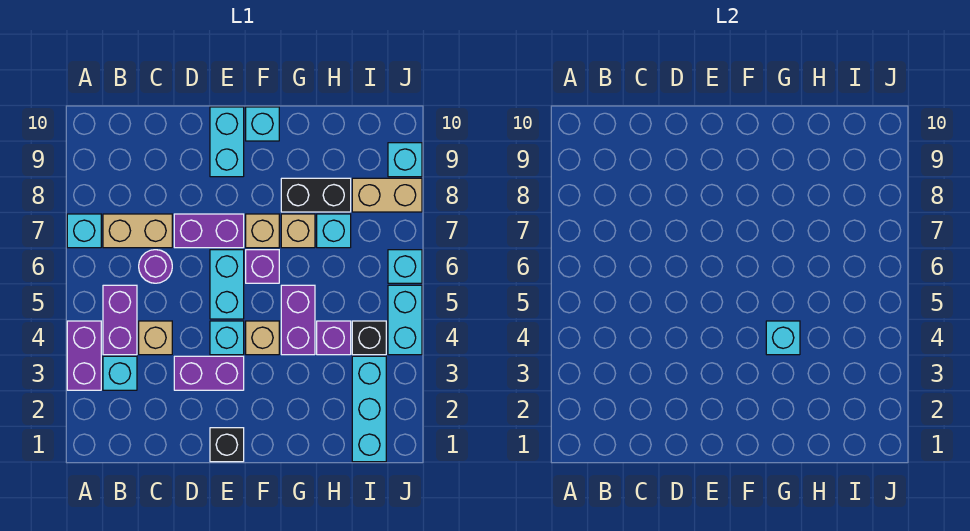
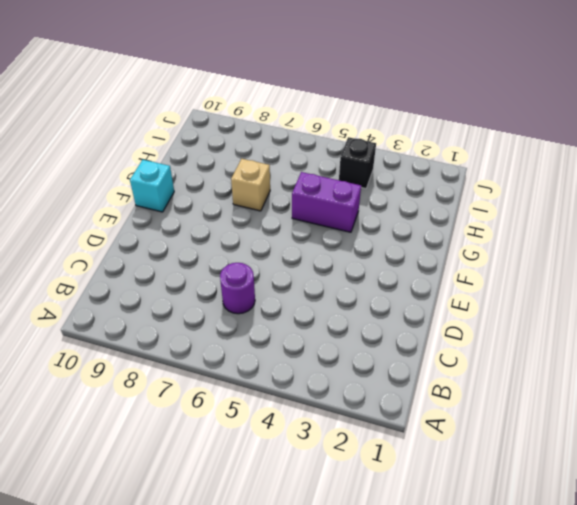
none -> purple brick A3:A4 level 1
none -> cyan brick A7 level 1
none -> cyan brick B3 level 1

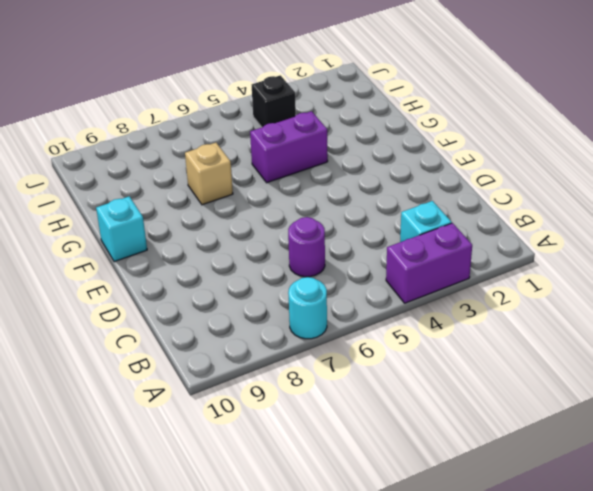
cyan round brick A7 level 1 -> cyan brick A7 level 1
none -> purple brick B4:B5 level 1
none -> tan brick B7:C7 level 1
none -> tan brick C4 level 1

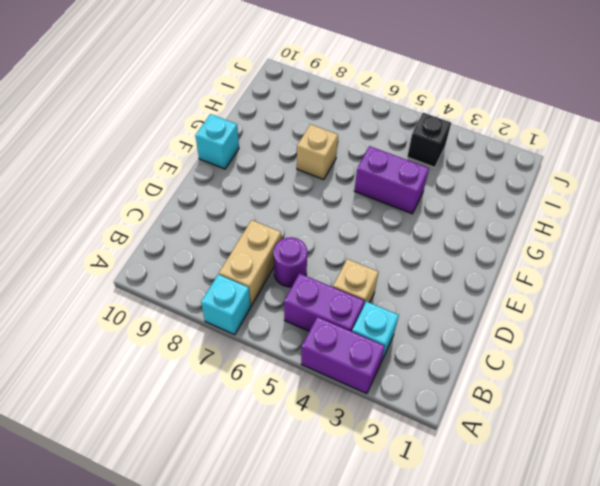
none -> purple brick D3:E3 level 1
none -> purple brick D7:E7 level 1
none -> black brick E1 level 1

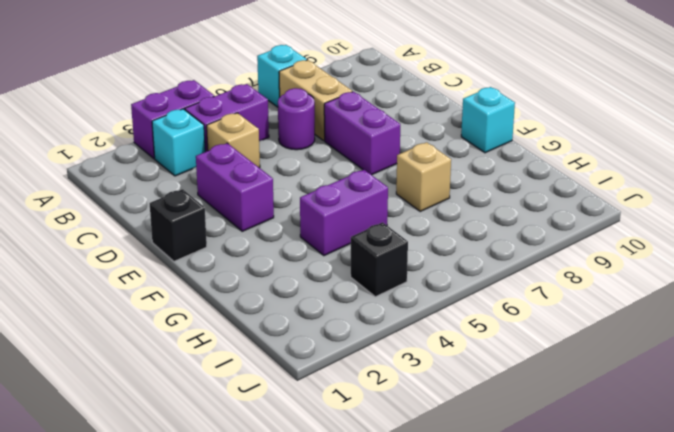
none -> cyan brick E4 level 1
none -> cyan brick E5:E6 level 1
none -> cyan brick E9:E10 level 1

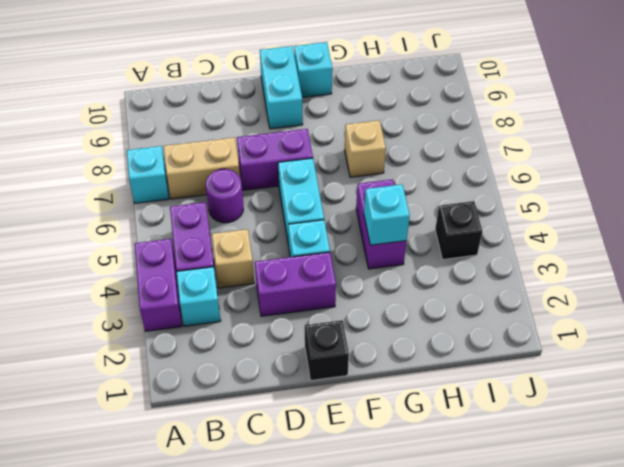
none -> tan brick F4 level 1
none -> purple brick F6 level 1
none -> tan brick F7 level 1

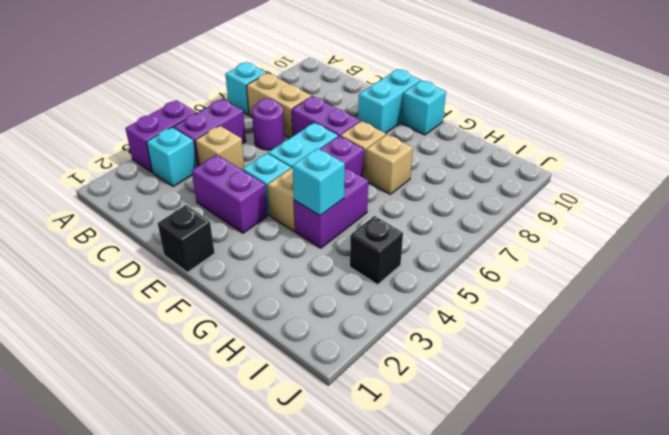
none -> black brick G8:H8 level 1
none -> purple brick H4 level 1
none -> cyan brick H7 level 1

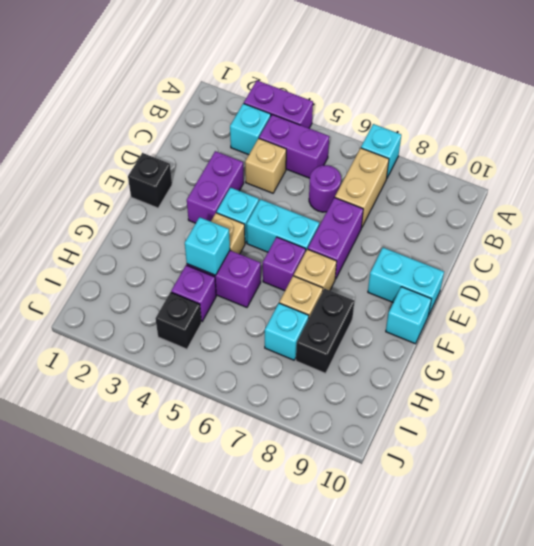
none -> cyan brick I1:I3 level 1
none -> tan brick I8:J8 level 1
none -> cyan brick J4:J5 level 1

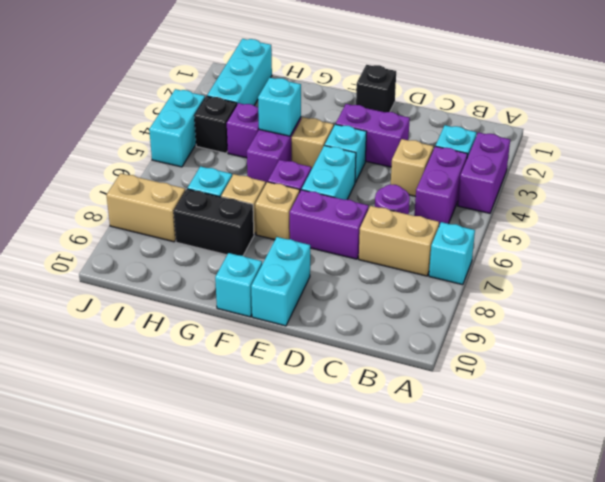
none -> cyan brick J6 level 1
none -> cyan brick J9 level 1

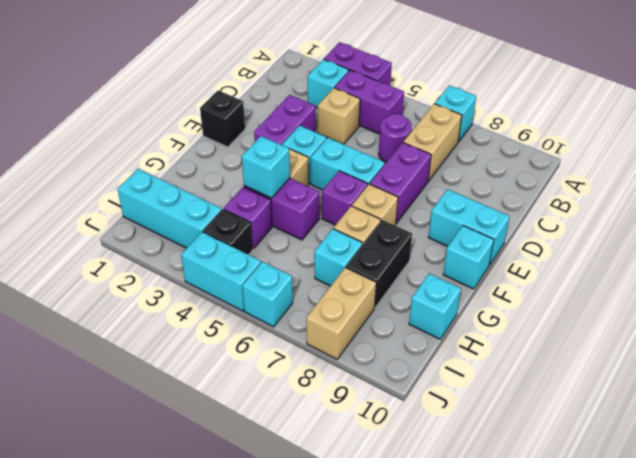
cyan brick H10 level 1 -> cyan brick J9 level 1

